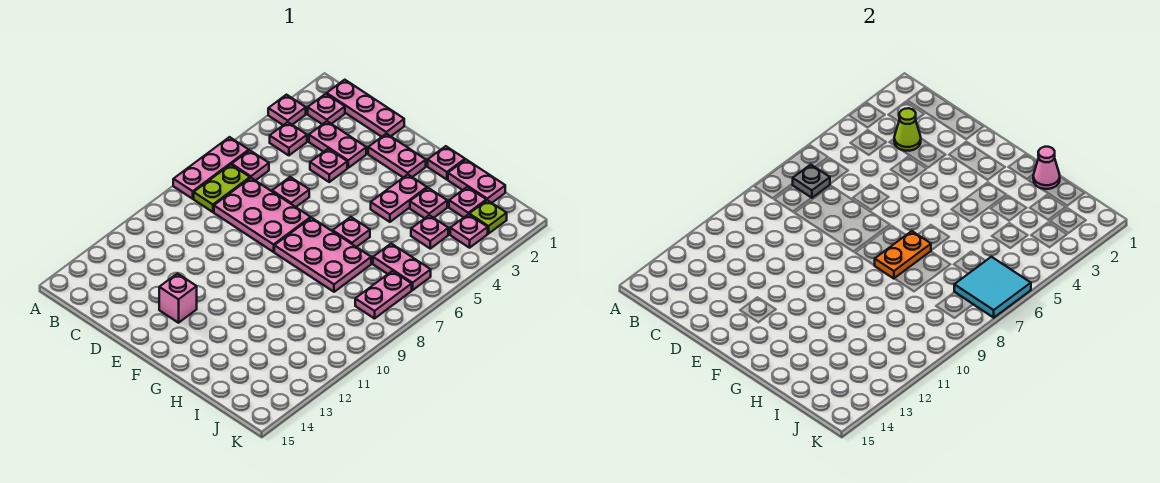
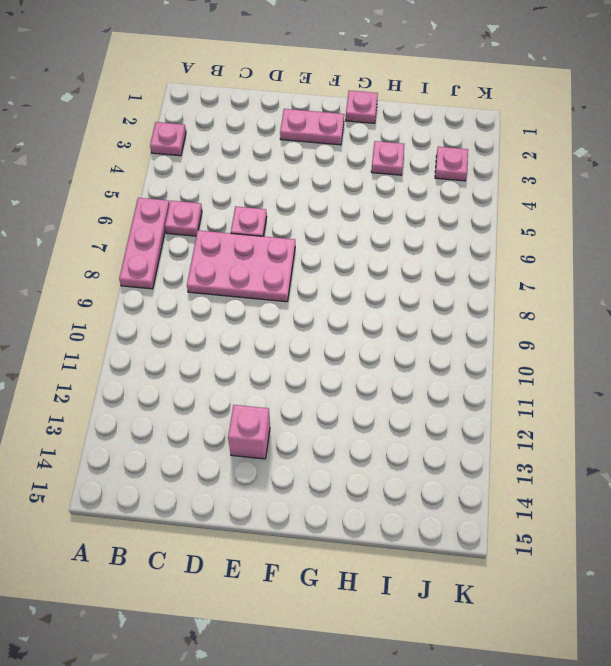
none -> pink plate B1:D1 level 1
none -> pink plate B2 level 1
none -> pink plate B4 level 1
none -> lime plate B7:B8 level 1

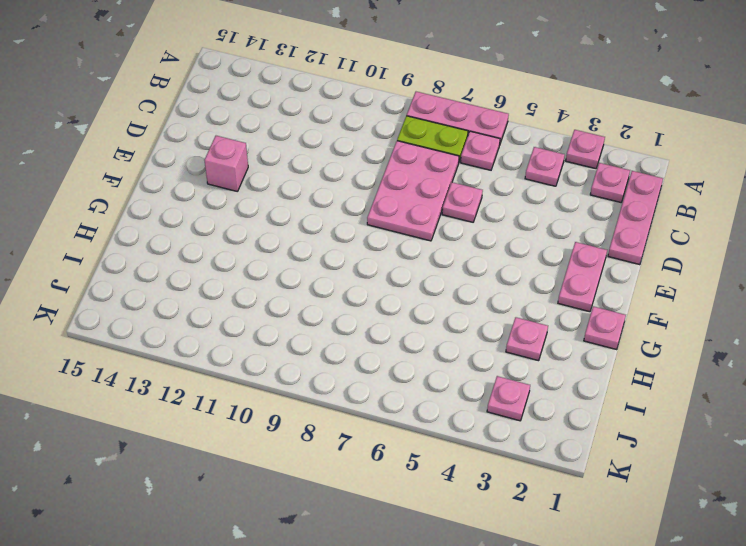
none -> pink plate C3:D3 level 1
none -> pink plate D4 level 1
none -> pink plate F7:H8 level 1
none -> pink plate G3:G4 level 1

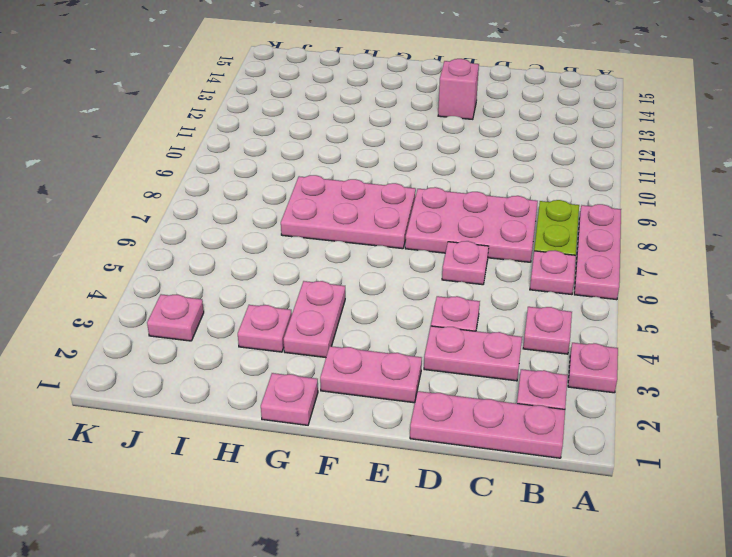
none -> pink plate G6 level 1
none -> pink plate H1:I1 level 1
none -> pink plate I2 level 1
none -> pink plate I4 level 1

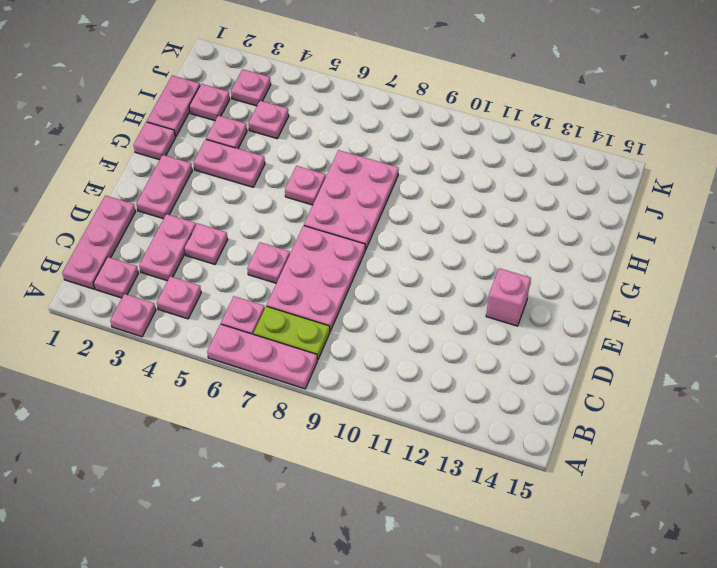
none -> pink plate I6:J6 level 1
none -> lime plate J2 level 1
none -> pink plate J7:J8 level 1
none -> grey plate B7 level 2

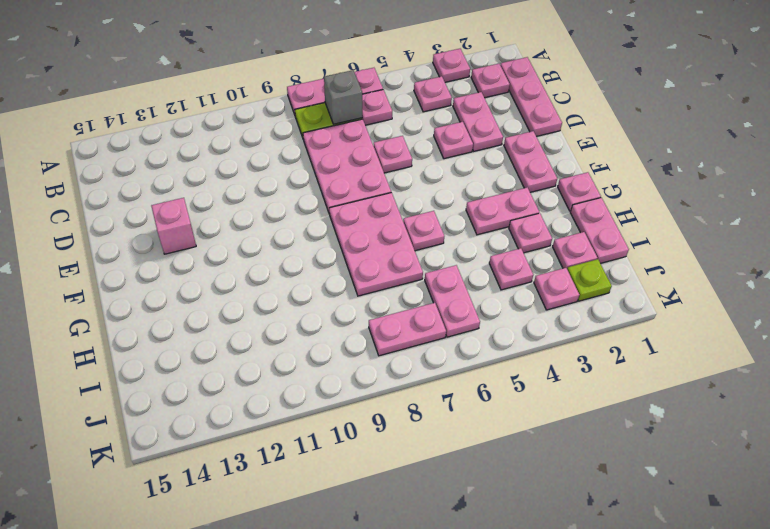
grey brick B7 level 2 -> grey plate B7 level 2
none -> lime cone C3 level 2
none -> orange plate G7:G8 level 2
none -> pink cone H1 level 2
none -> cyan tile J6:K7 level 2

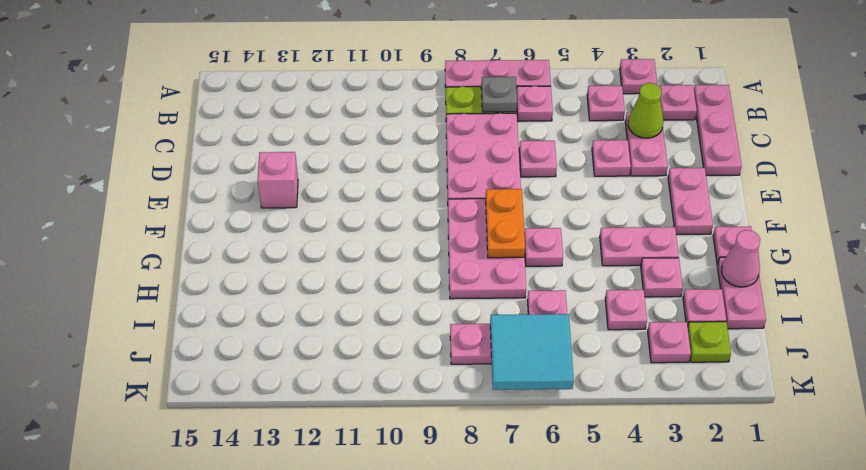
orange plate F7:G7 level 2 -> orange plate G7:G8 level 2

